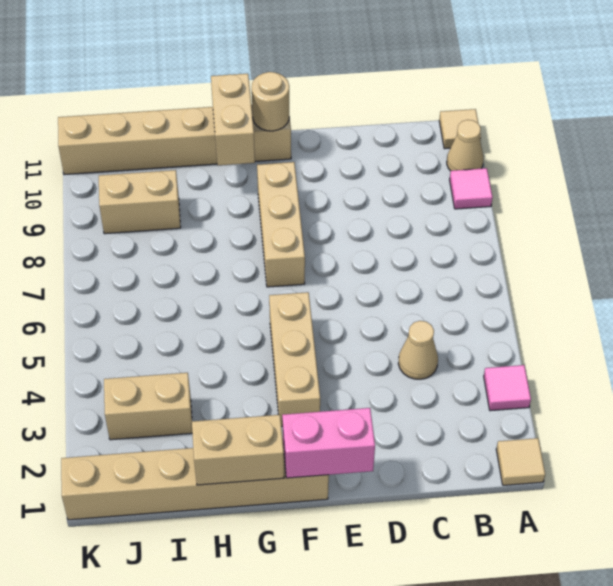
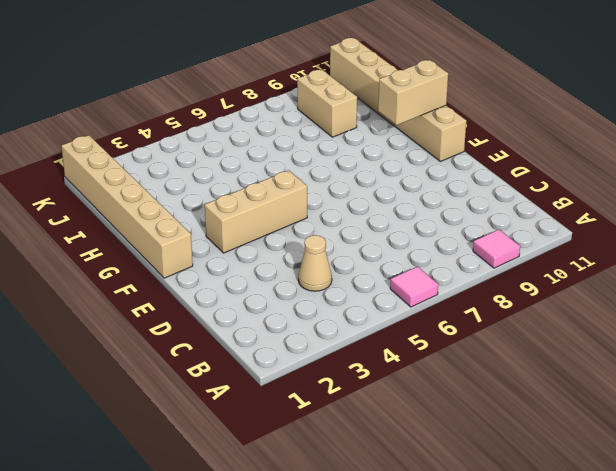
pink tile A6 level 1 -> pink tile A3 level 1
none -> tan tile A1 level 1
none -> tan cone A10 level 1
none -> tan tile A11 level 1

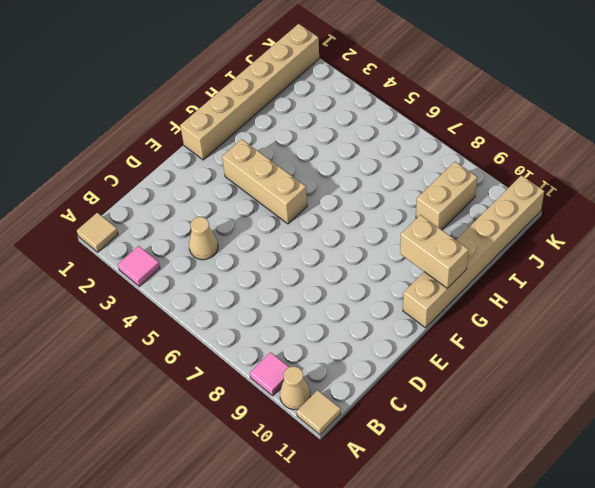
none -> tan brick F7:F9 level 1
none -> tan brick I3:J3 level 1
none -> pink brick E1:F1 level 2

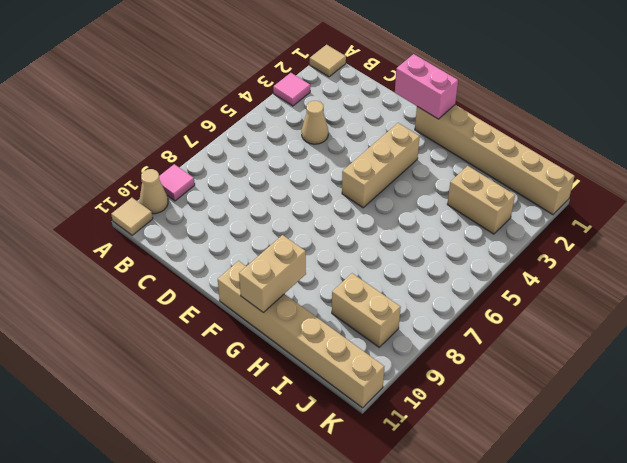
none -> tan brick F7:F9 level 1
none -> tan round brick F11 level 2
none -> tan brick G1:H1 level 2

